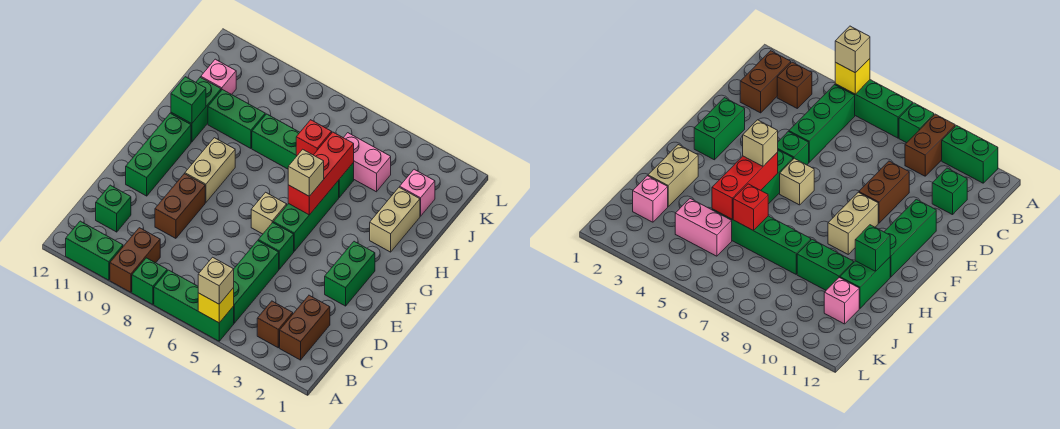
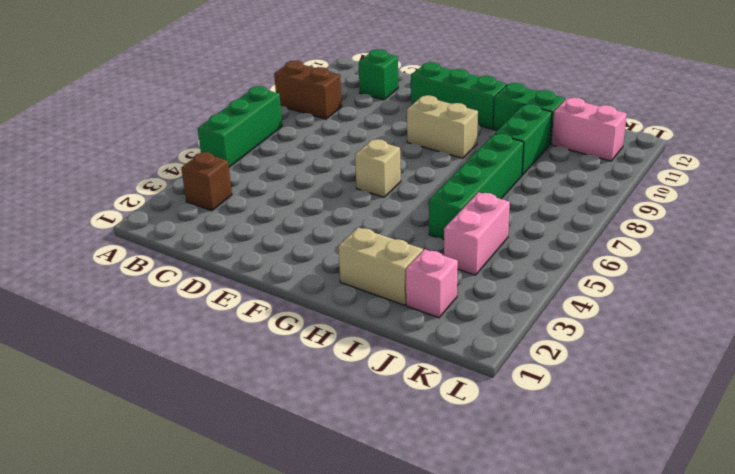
pink brick J11:K11 level 1 -> pink brick J11 level 1
none -> green brick A8 level 1
none -> green brick A10:A11 level 1
none -> brown brick B2:C2 level 1

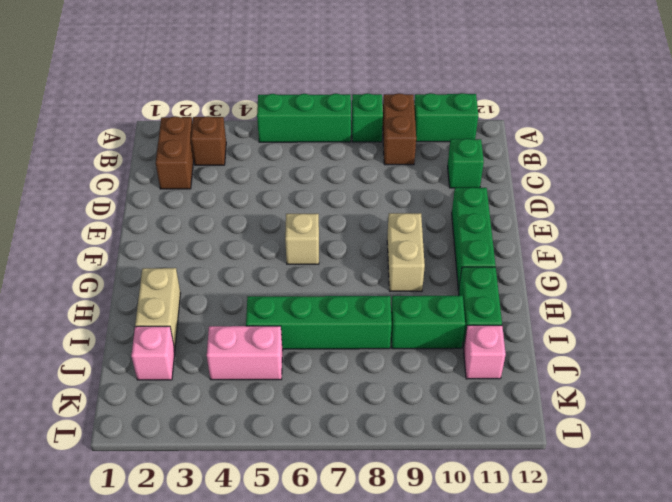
none -> green brick B5:D5 level 1
none -> brown brick D9:E9 level 1
none -> green brick E2:F2 level 1

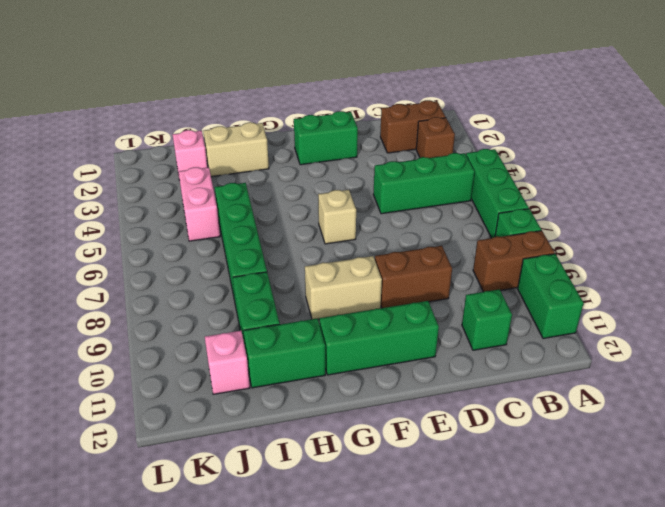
none -> green brick E5 level 1
none -> green brick F5:H5 level 1
none -> yellow brick A5 level 2

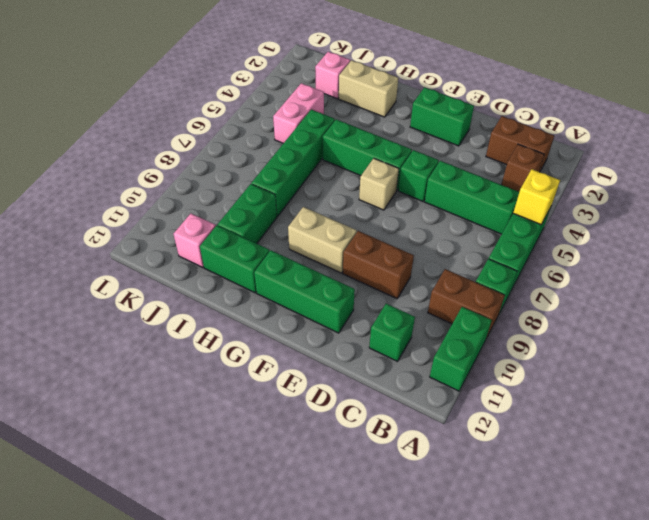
none -> red brick G5:I5 level 2
none -> green brick H11 level 2
none -> red brick I6 level 2

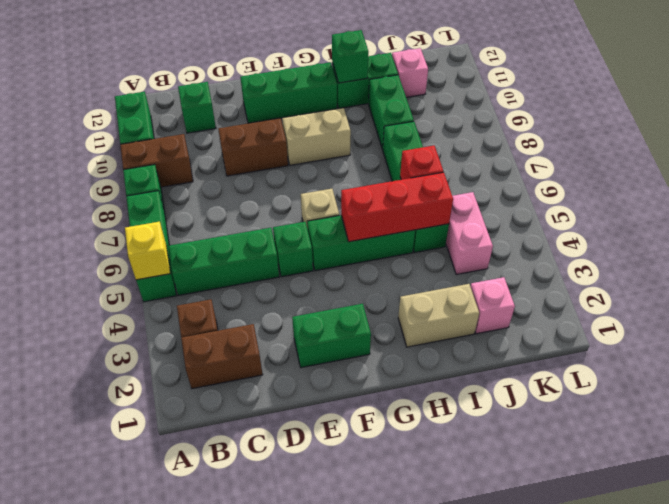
none -> tan brick A5 level 3
none -> tan brick G5 level 3

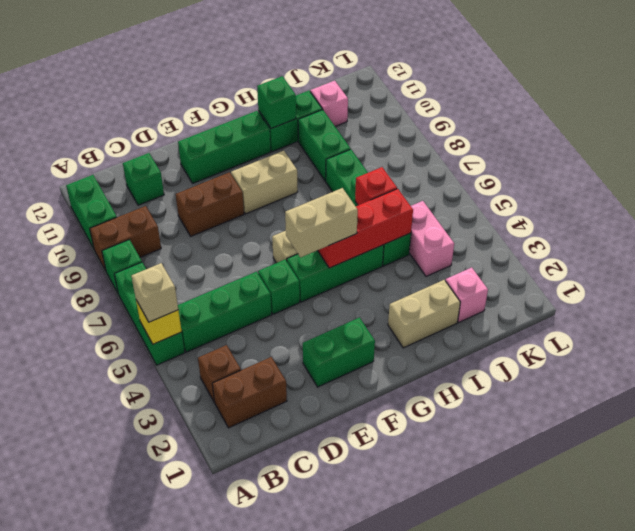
tan brick F5:G5 level 3 -> tan brick G5 level 3

